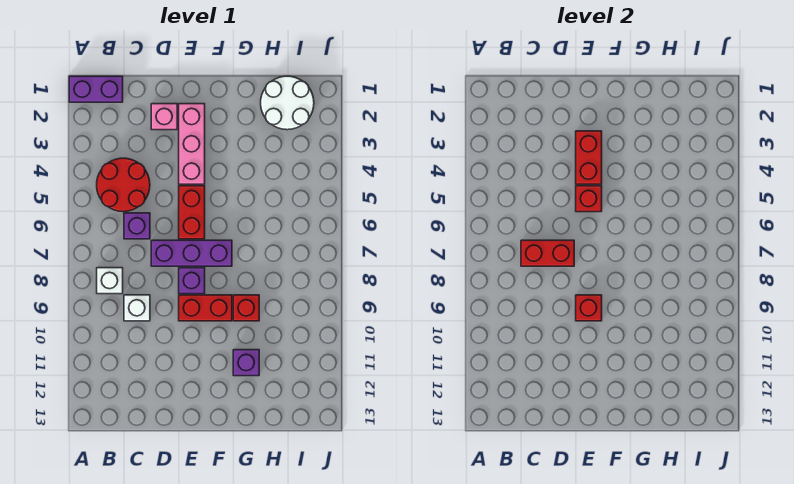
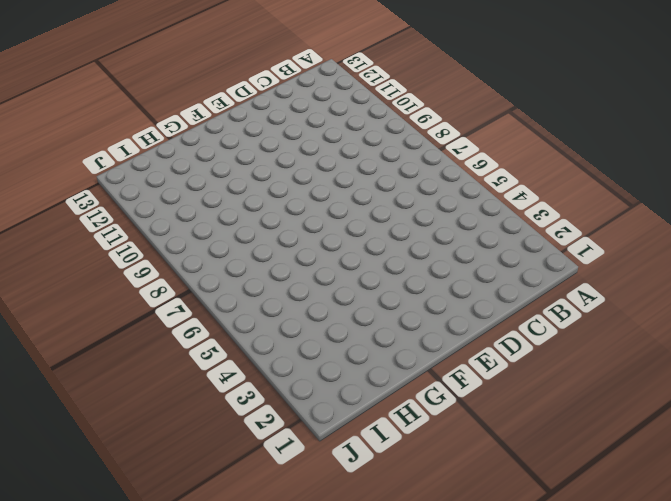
none -> purple brick A1:B1 level 1
none -> red round brick B4:C5 level 1
none -> white brick B8 level 1

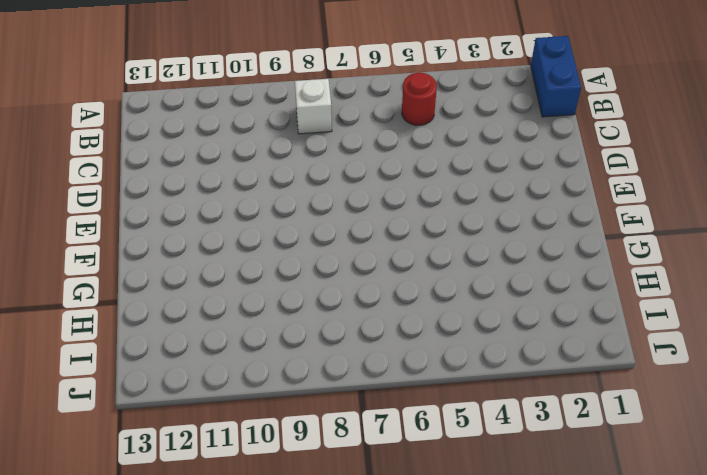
blue brick A1:B1 level 1 -> purple brick A1:B1 level 1
red round brick B5 level 1 -> red round brick B4:C5 level 1
none -> purple brick C6 level 1
none -> white brick C9 level 1
none -> pink brick D2 level 1

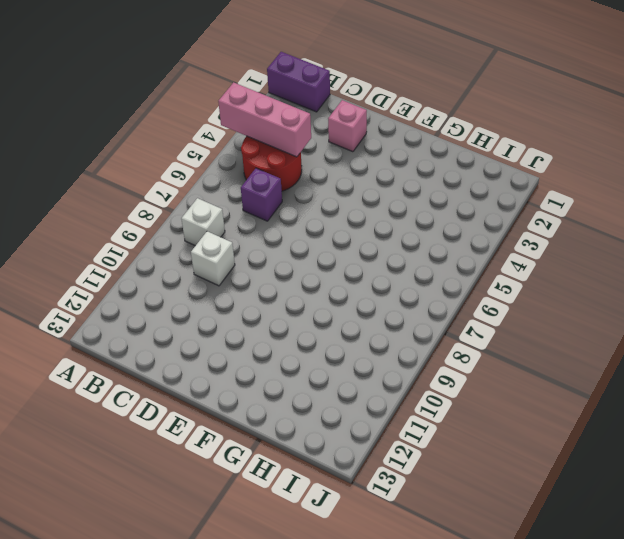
pink brick A4:C4 level 2 -> pink brick E2:E4 level 1
none -> purple brick D7:F7 level 1
none -> red brick E5:E6 level 1
none -> purple brick E8 level 1

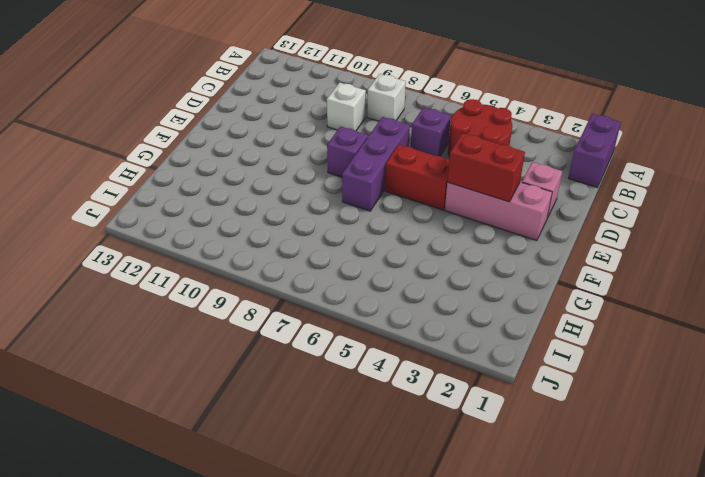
none -> red brick E9:F9 level 1
none -> red brick G9 level 1
none -> purple brick G11 level 1

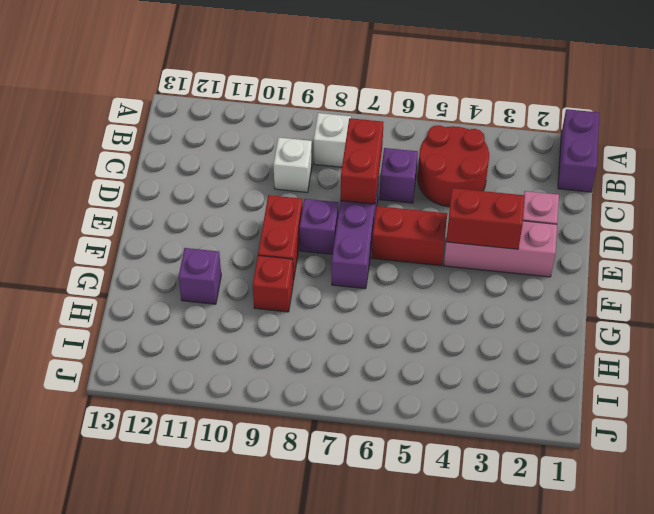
none -> white round brick H1:I2 level 1
none -> red brick E5 level 2
none -> red brick E9 level 2

